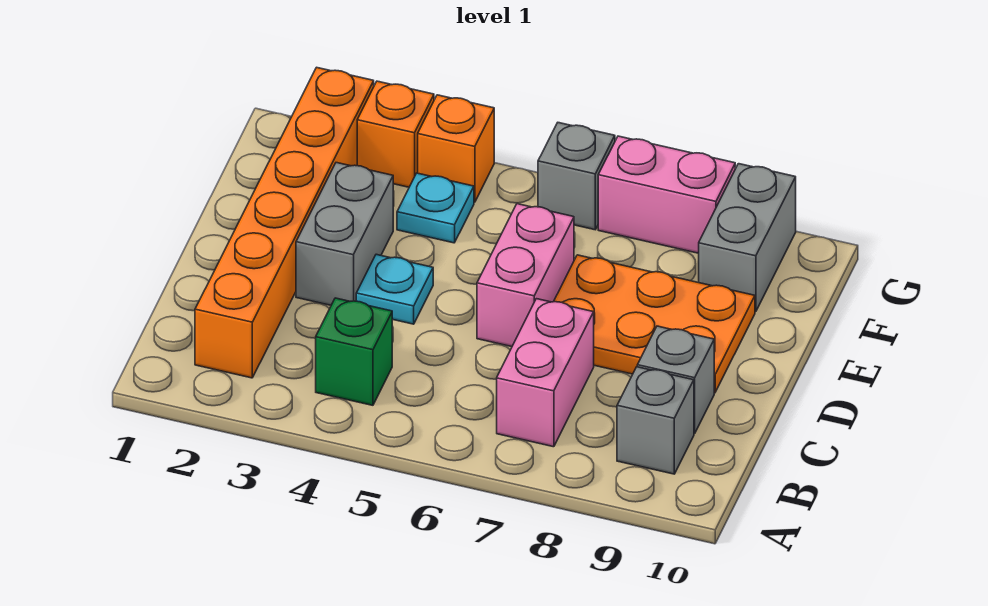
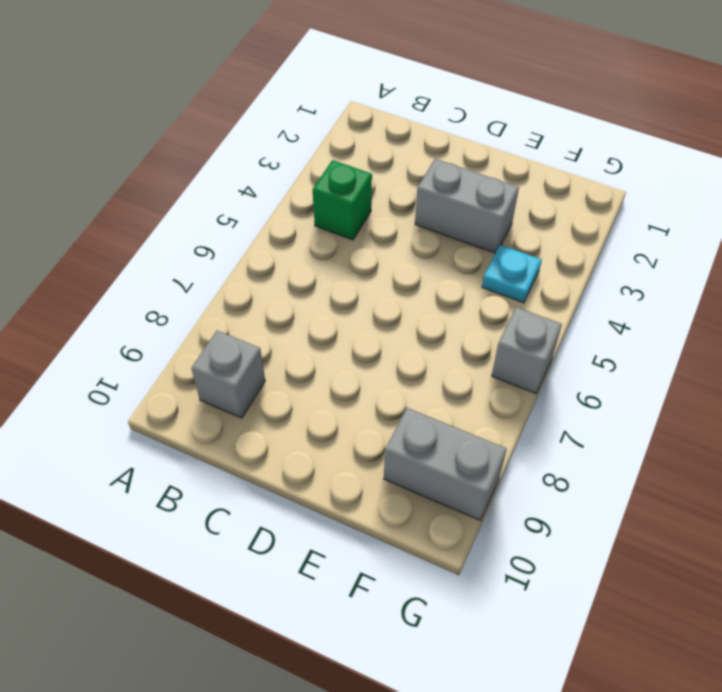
none -> orange brick B2:G2 level 1
none -> pink brick B7:C7 level 1
none -> grey brick C9 level 1

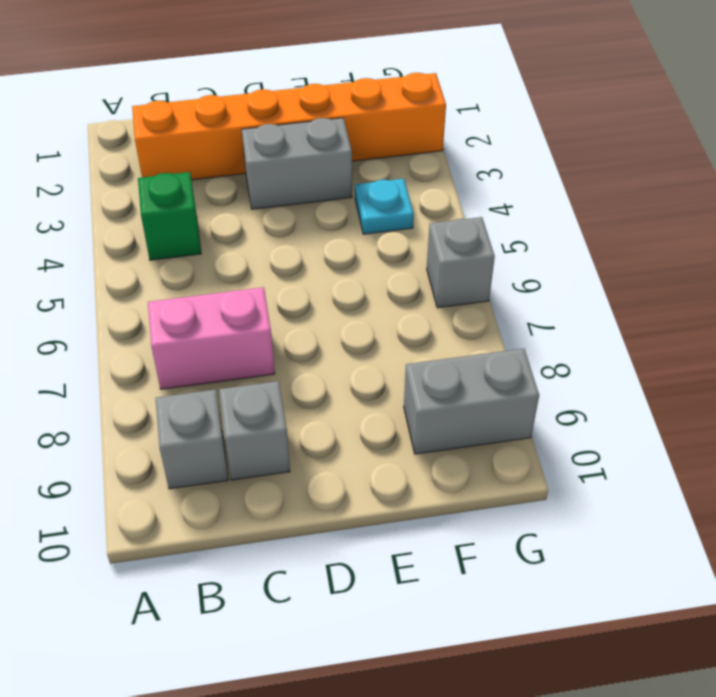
none -> cyan plate D4 level 1
none -> pink brick D6:E6 level 1
none -> orange plate D7:E9 level 1

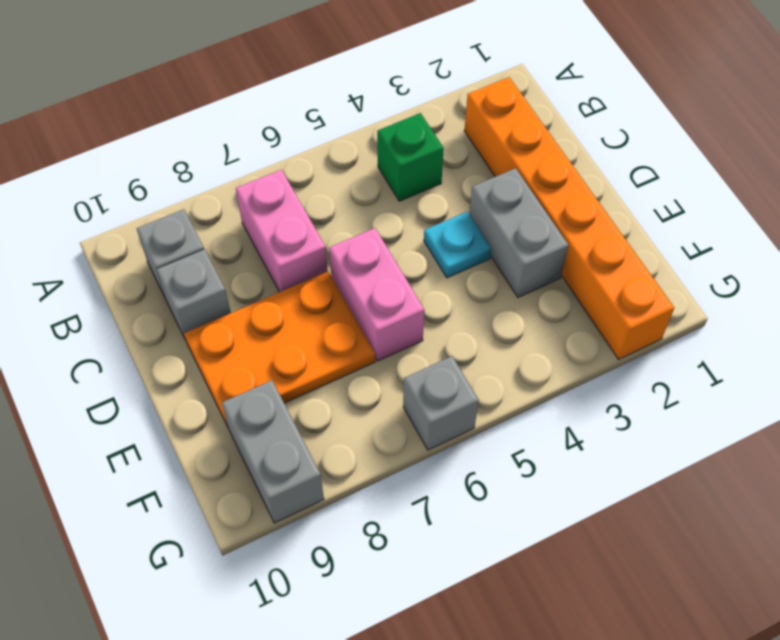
none -> cyan plate F4 level 1
none -> orange brick G3 level 1
none -> orange brick G4 level 1

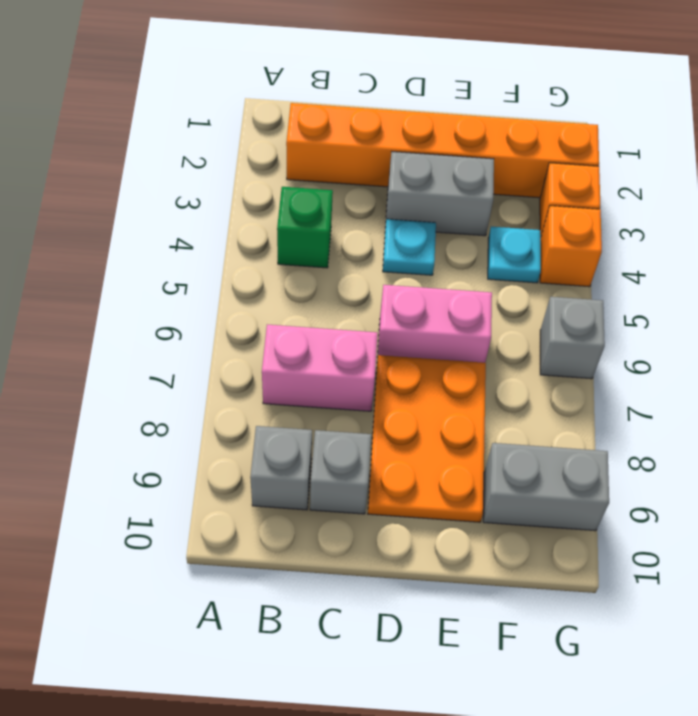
none -> pink brick G7:G8 level 1

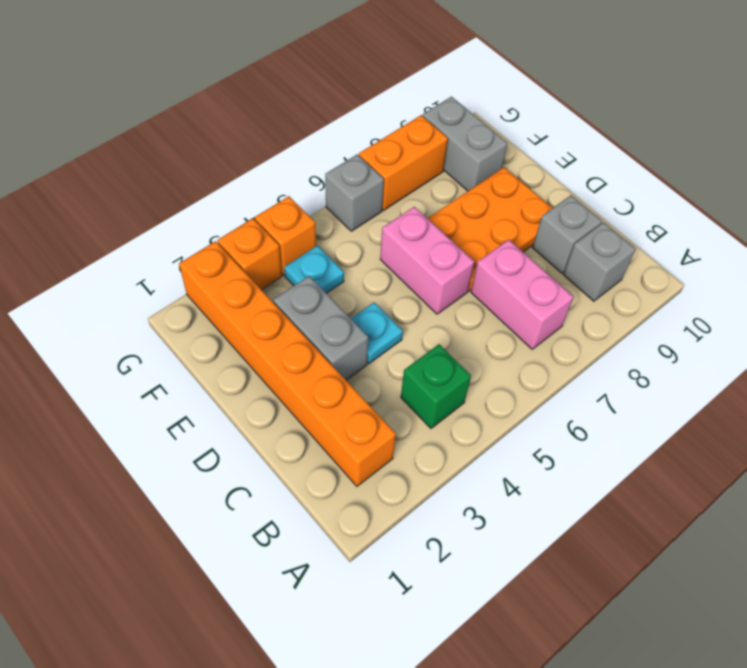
orange brick G7:G8 level 1 -> pink brick G7:G8 level 1

